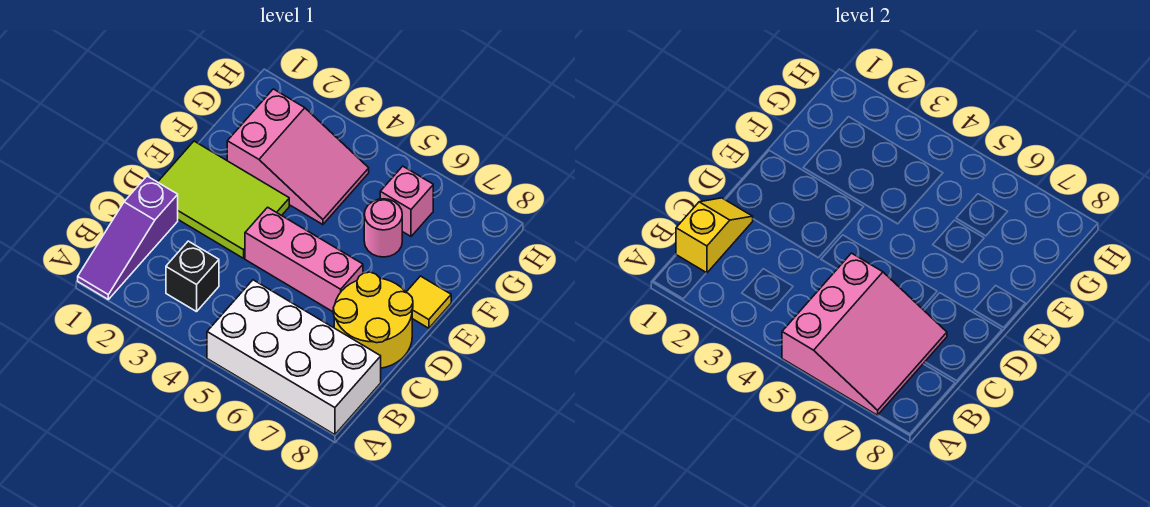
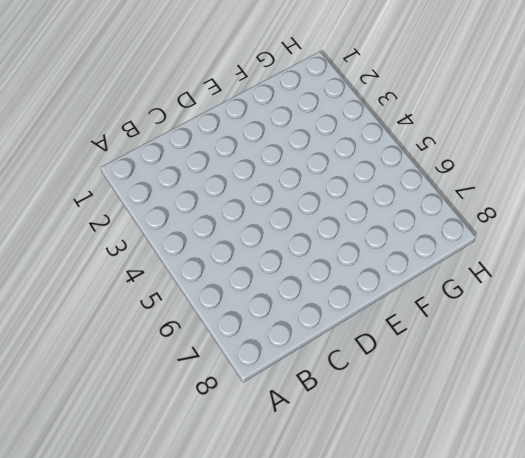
none -> purple slope A1:C1 level 1 top C
none -> white brick A5:B8 level 1
none -> black brick B3 level 1

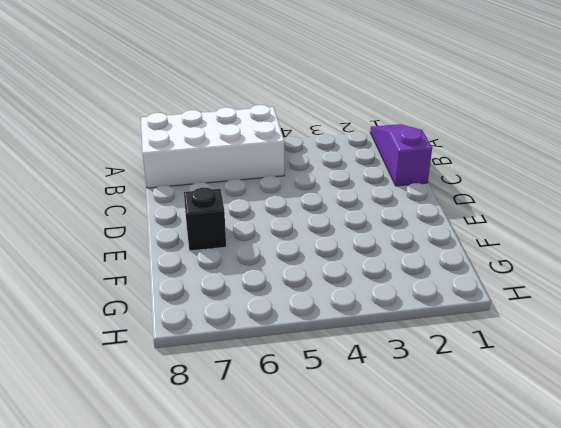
black brick E7 level 1 -> black brick B3 level 1
none -> yellow round brick C7:D8 level 1
none -> lime tile D1:E3 level 1
none -> pink brick D4:D6 level 1

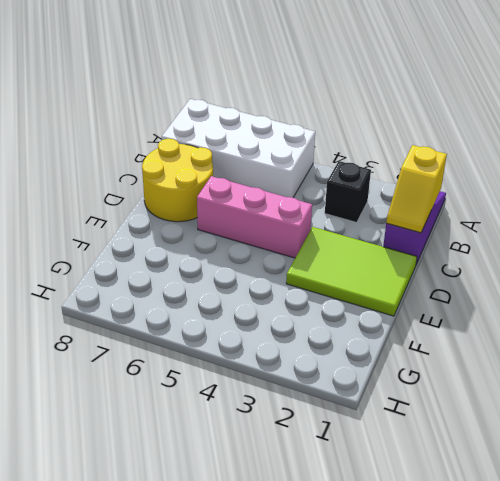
none -> yellow tile E8 level 1
none -> pink slope F2:G4 level 1 top 2
none -> pink round brick F6 level 1

